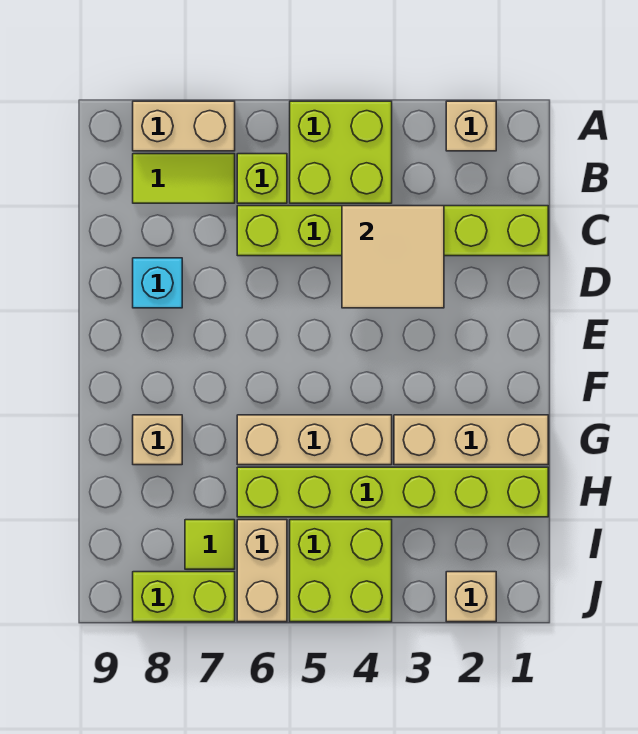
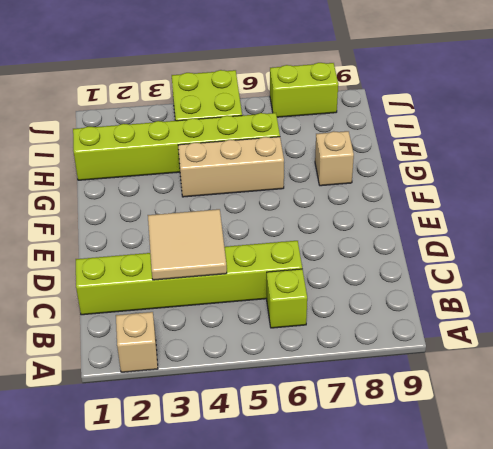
none -> lime brick A4:B5 level 1
none -> tan brick A7:A8 level 1
none -> lime tile B7:B8 level 1

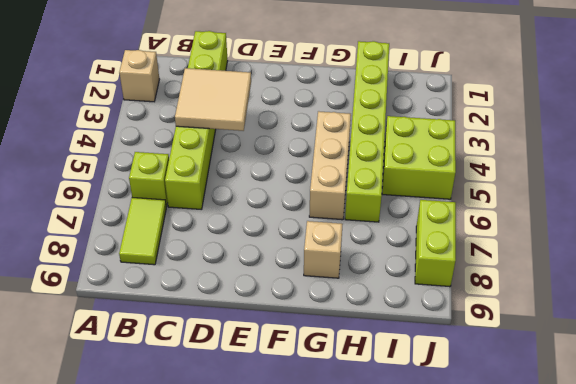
none -> lime brick A4:B5 level 1
none -> tan brick A7:A8 level 1
none -> cyan brick D8 level 1

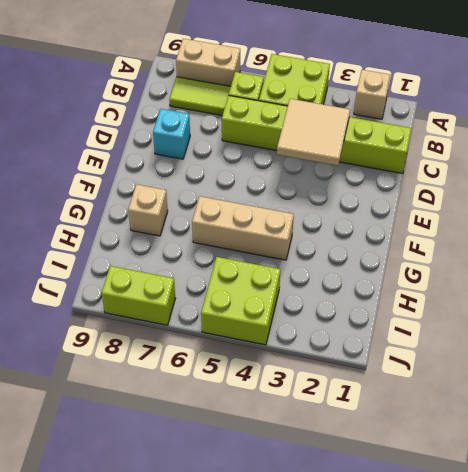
none -> tan brick G1:G3 level 1
none -> lime brick H1:H6 level 1
none -> tan brick I6:J6 level 1

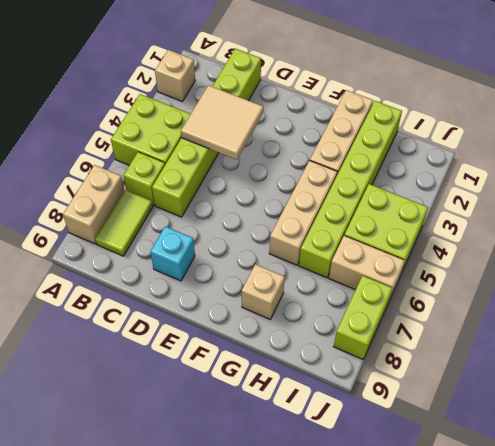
none -> lime tile I7 level 1
none -> tan brick J2 level 1

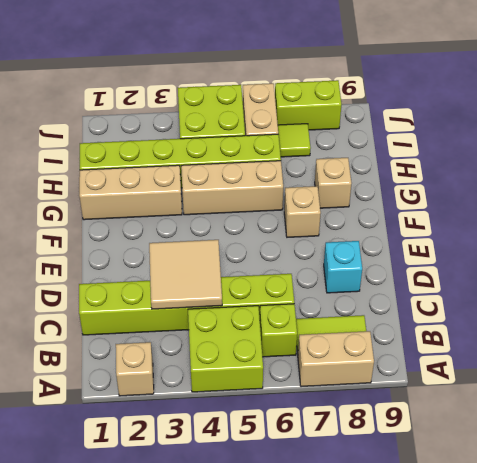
tan brick F7 level 1 -> tan brick J2 level 1

